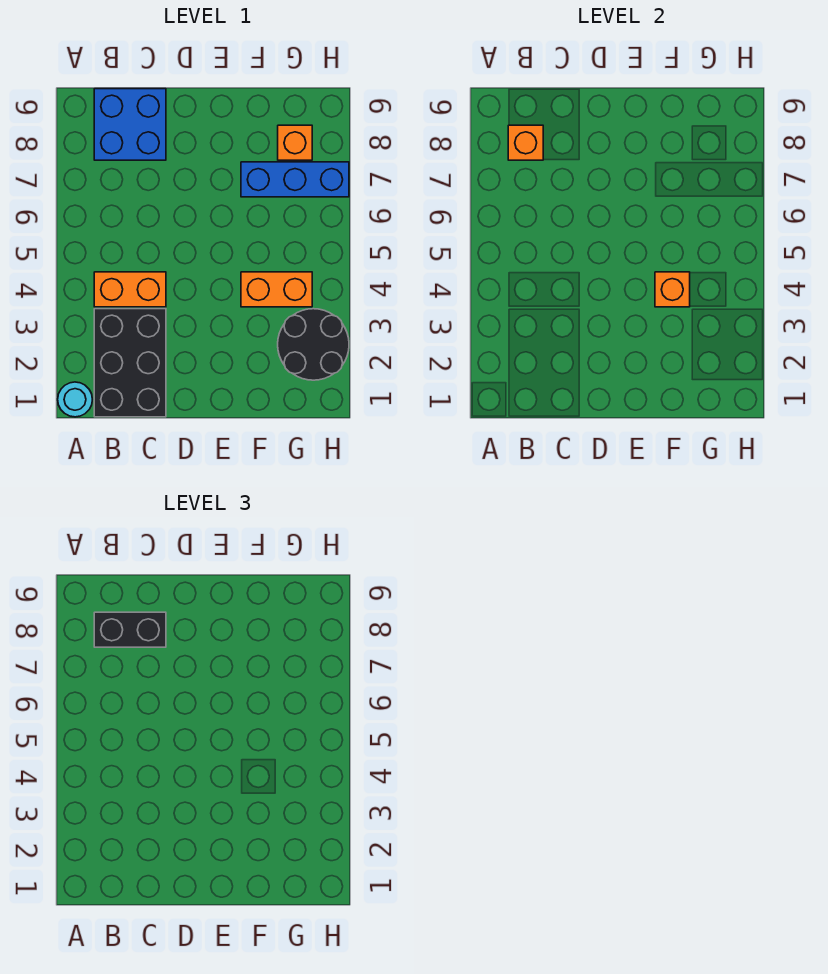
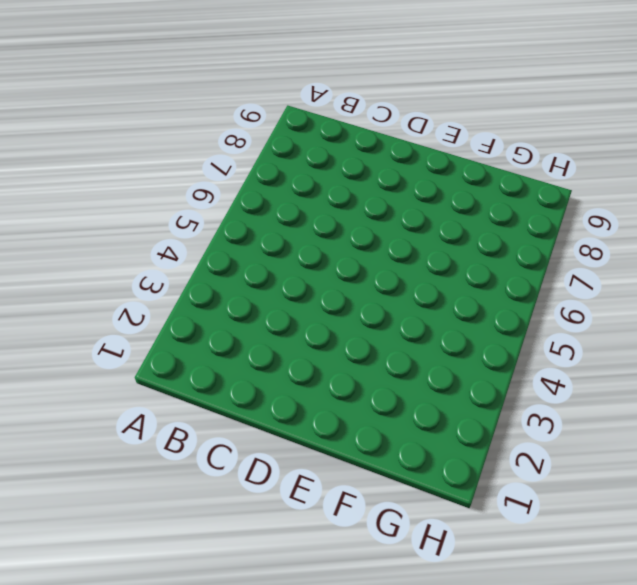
none -> cyan round brick A1 level 1
none -> black brick B1:C3 level 1

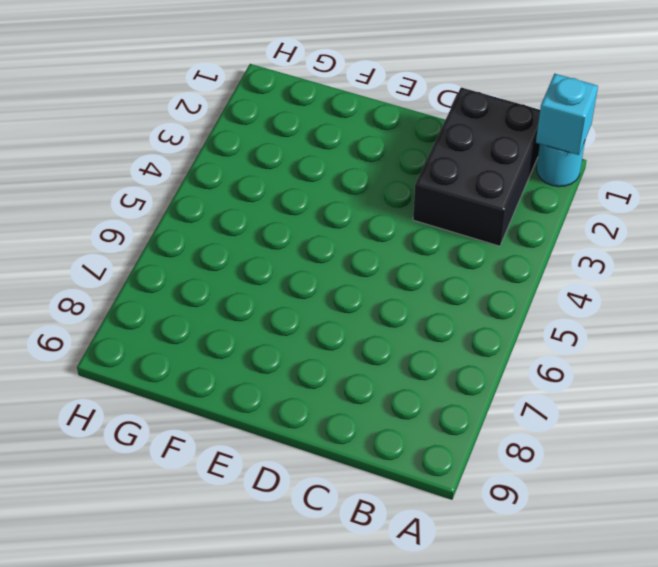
cyan brick A1 level 2 -> none
none -> orange brick B4:C4 level 1
none -> blue brick B8:C9 level 1

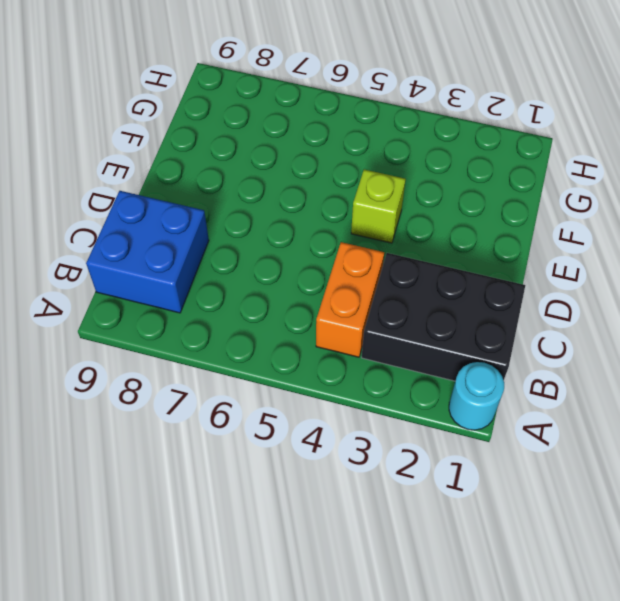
lime brick E4 level 1 -> none
none -> orange brick F4:G4 level 1
none -> blue brick F7:H7 level 1

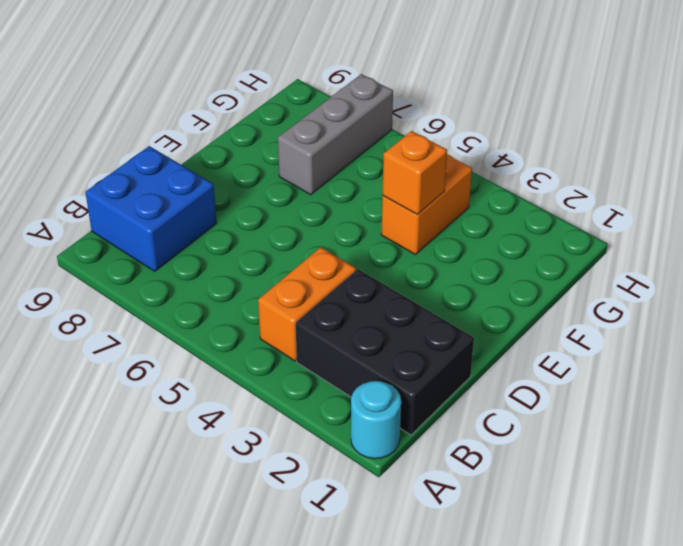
grey brick F7:H7 level 1 -> blue brick F7:H7 level 1
none -> black round brick G2:H3 level 1
none -> orange brick G8 level 1

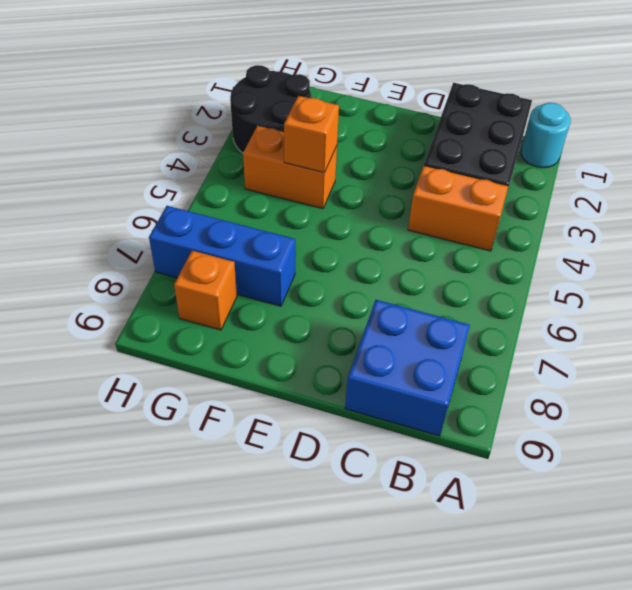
none -> orange brick B8 level 2
none -> black brick B8:C8 level 3

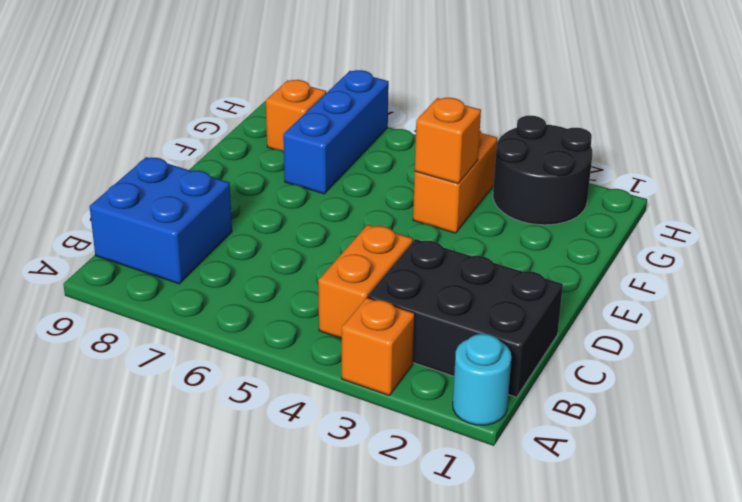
orange brick A3 level 1 -> orange brick B8 level 2
none -> black brick B8:C8 level 3

